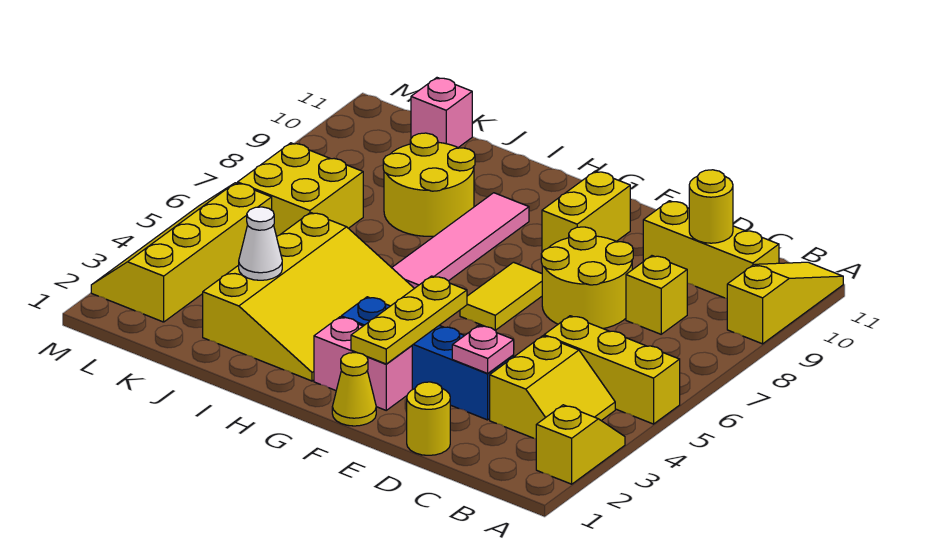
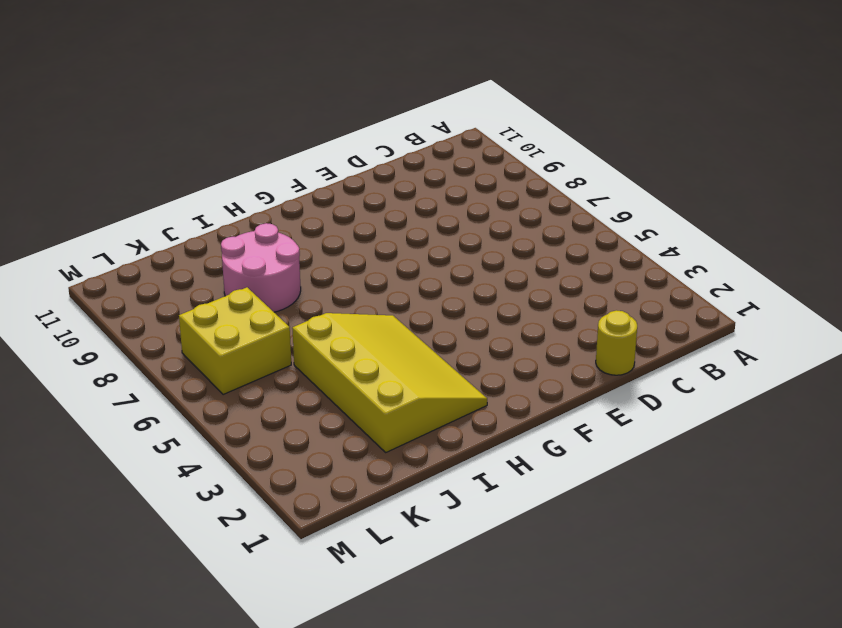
pink round brick I8:J9 level 1 -> yellow round brick I8:J9 level 1
none -> yellow slope A2:A3 level 1 top 2
none -> yellow brick A5:C5 level 1
none -> yellow slope A9:A11 level 1 top 9

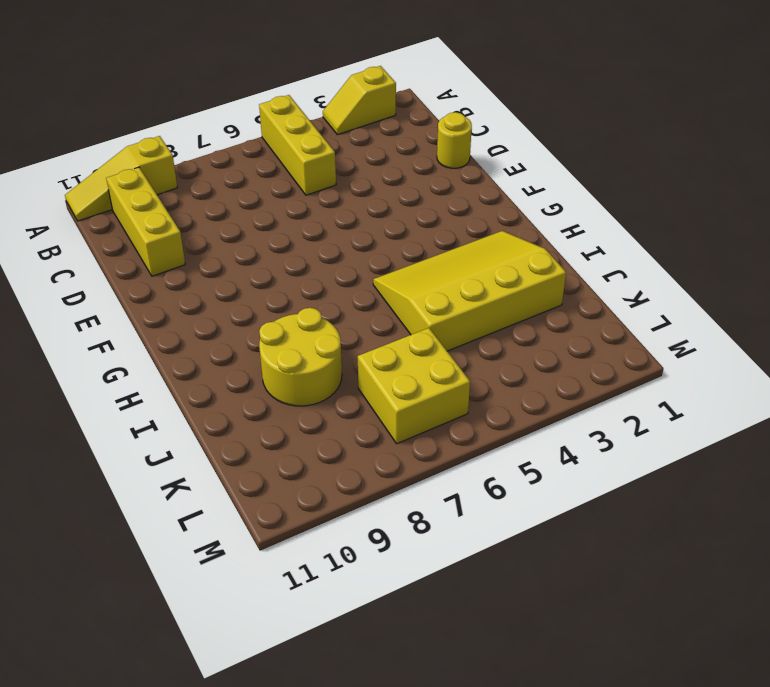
none -> yellow slope B3:C4 level 1 top C
none -> yellow brick C8 level 1
none -> blue brick D3:G3 level 1

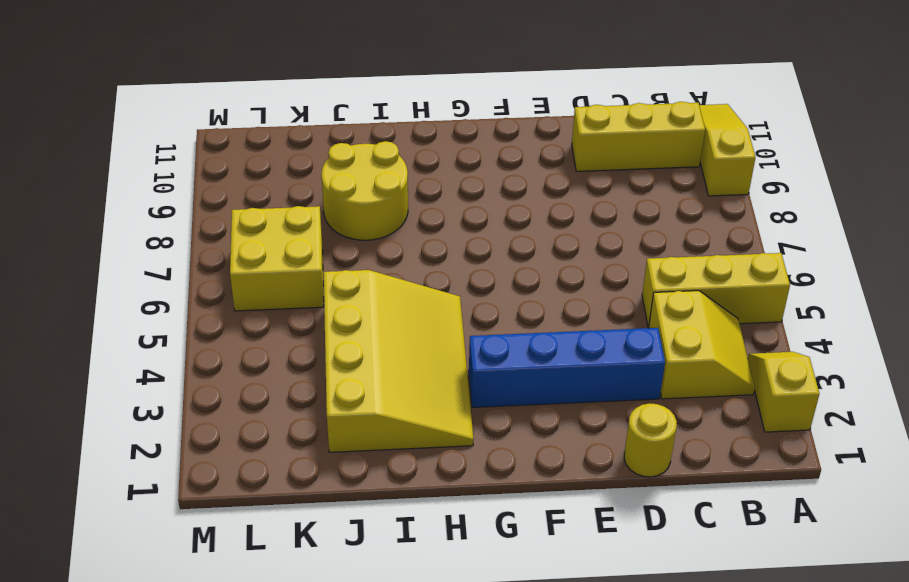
none -> yellow brick C8 level 1
none -> yellow round brick D7:E8 level 1
none -> yellow cone F1 level 1

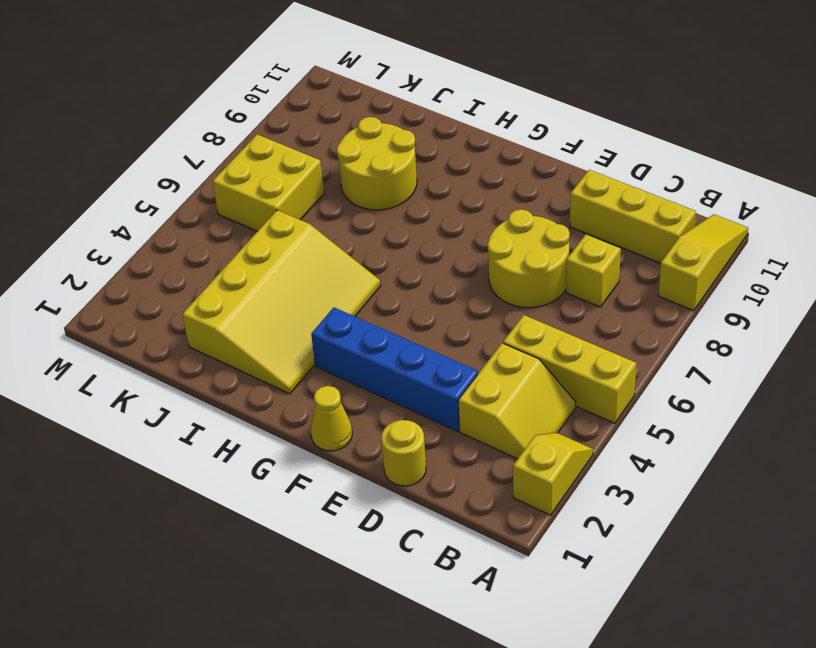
none -> pink brick F2:G2 level 1
none -> yellow tile F6:F7 level 1
none -> yellow brick F9:F10 level 1

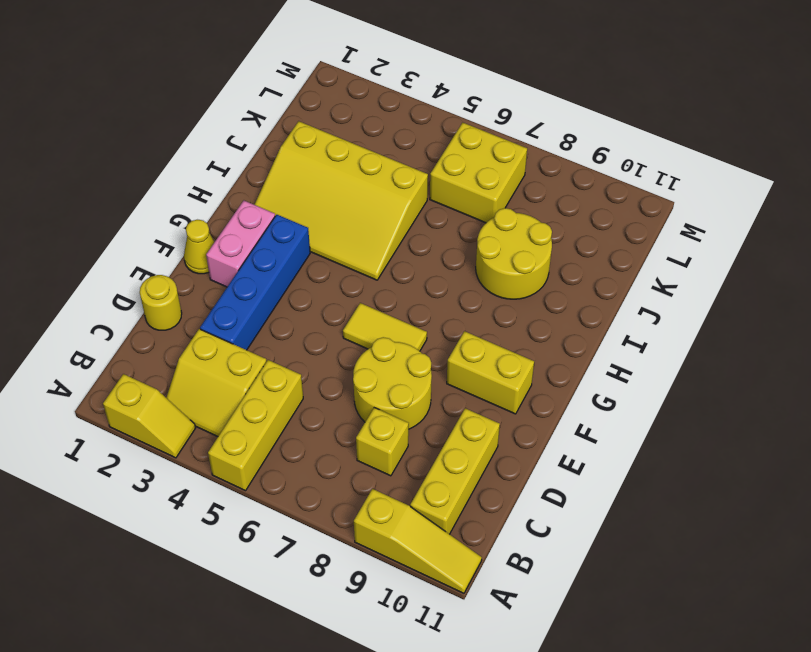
none -> pink tile H6:H9 level 1
none -> pink brick K11 level 1
none -> yellow slope L2:M5 level 1 top L

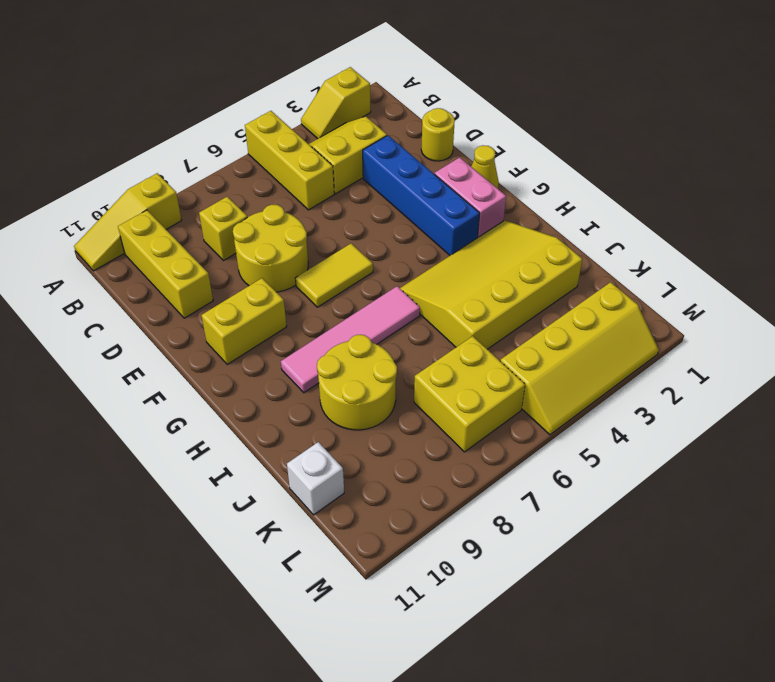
white brick K11 level 1 -> pink brick K11 level 1
none -> yellow round brick C10 level 2
none -> pink plate D3 level 2
none -> yellow plate F2:F4 level 2

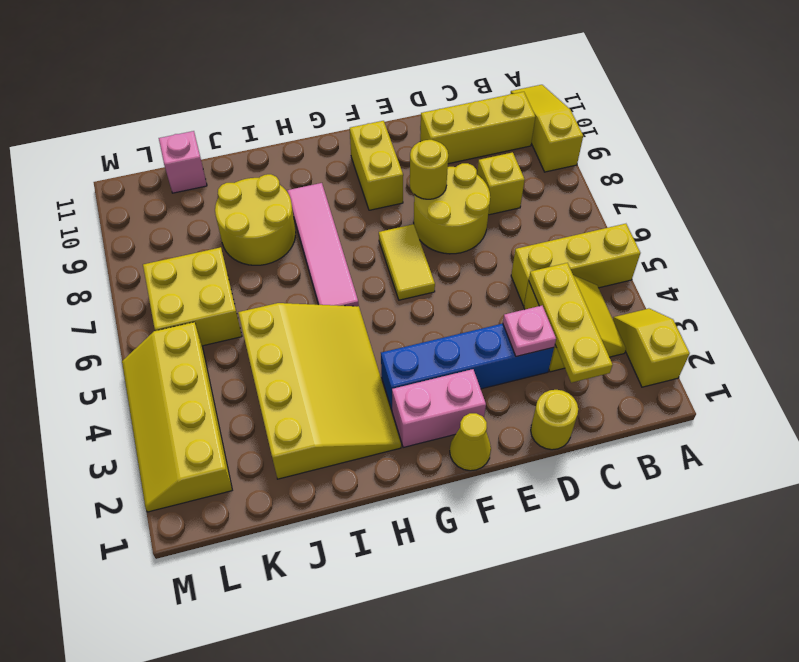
yellow plate C2:C4 level 2 -> yellow plate F2:F4 level 2
yellow round brick E8 level 2 -> yellow round brick C10 level 2
none -> white cone J3 level 2

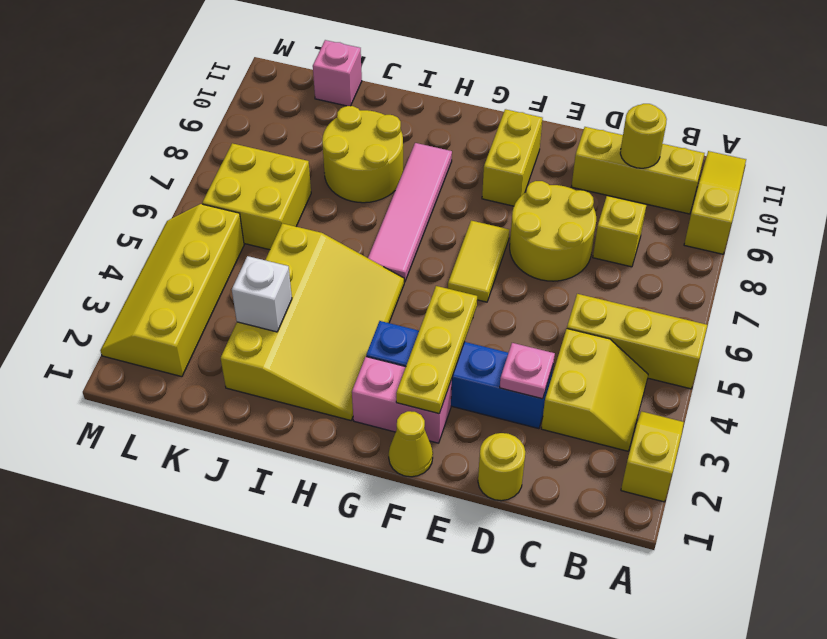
white brick J3 level 2 -> white cone J3 level 2

